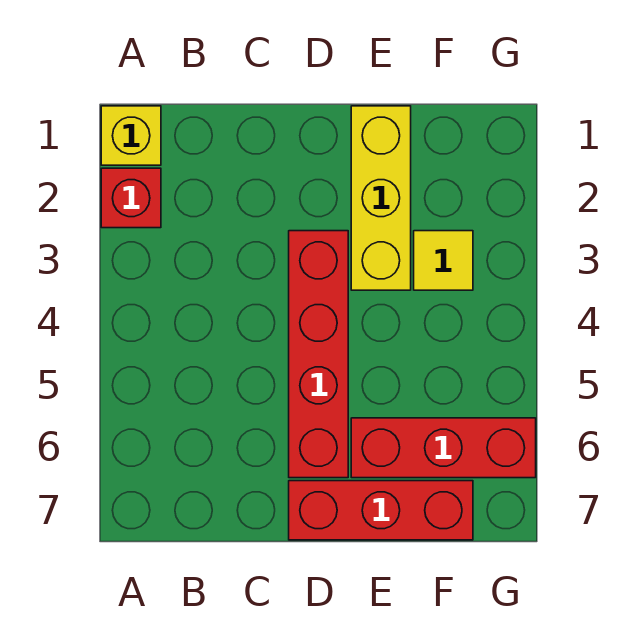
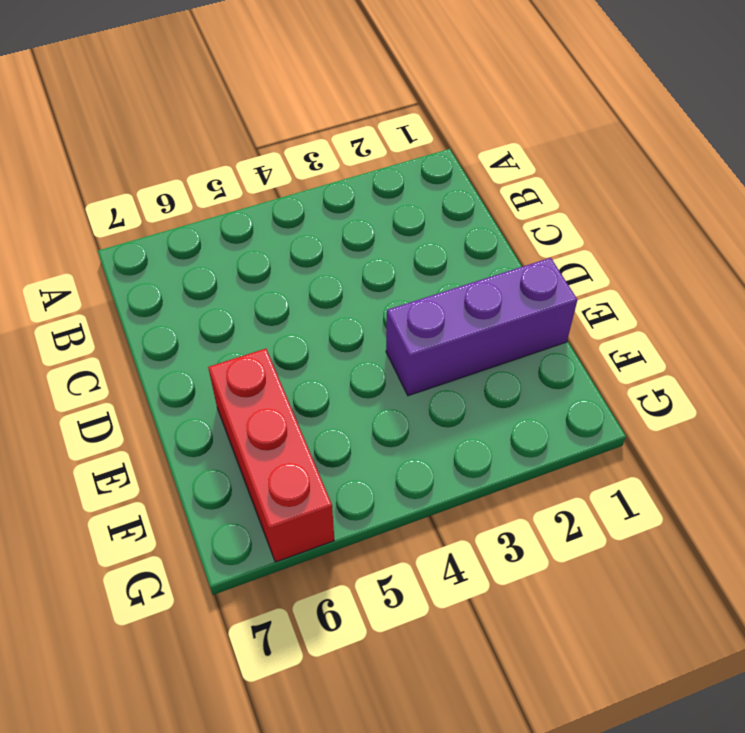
purple brick E1:E3 level 1 -> yellow brick E1:E3 level 1
none -> yellow brick A1 level 1
none -> red brick A2 level 1

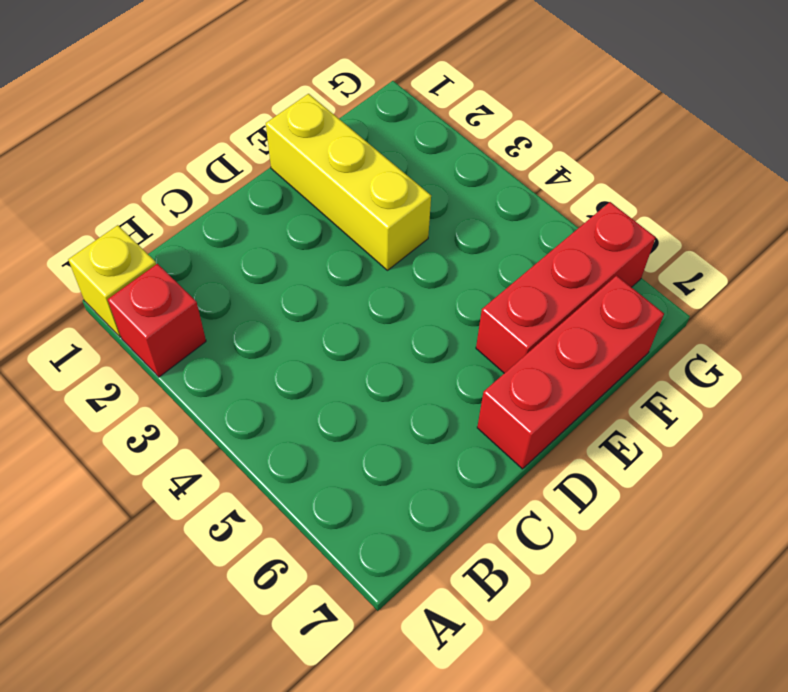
none -> red brick D3:D6 level 1
none -> yellow tile F3 level 1

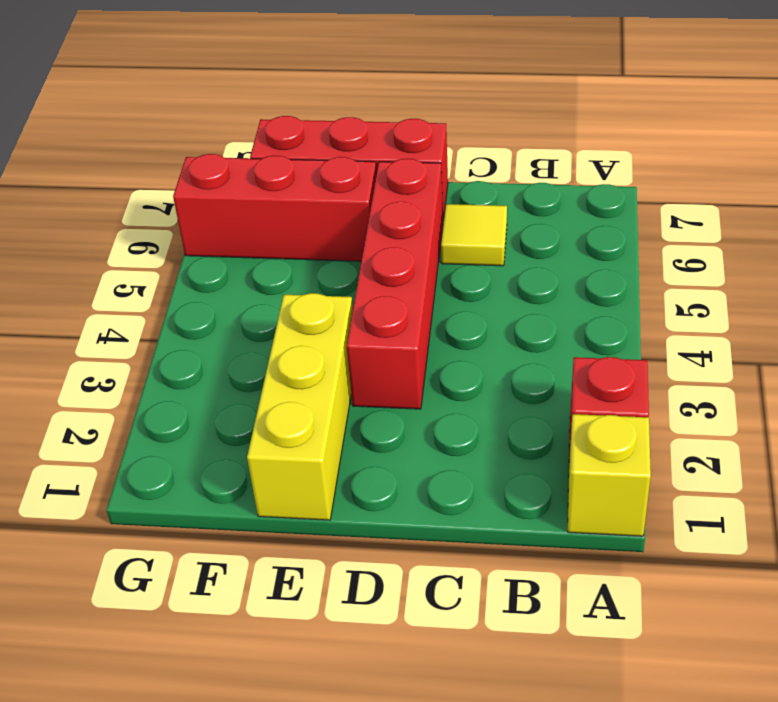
yellow tile C6 level 1 -> yellow tile F3 level 1

